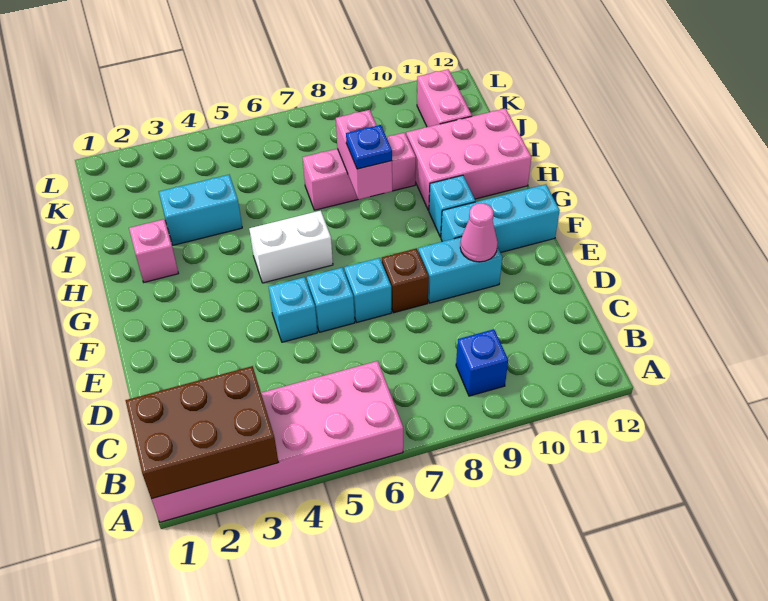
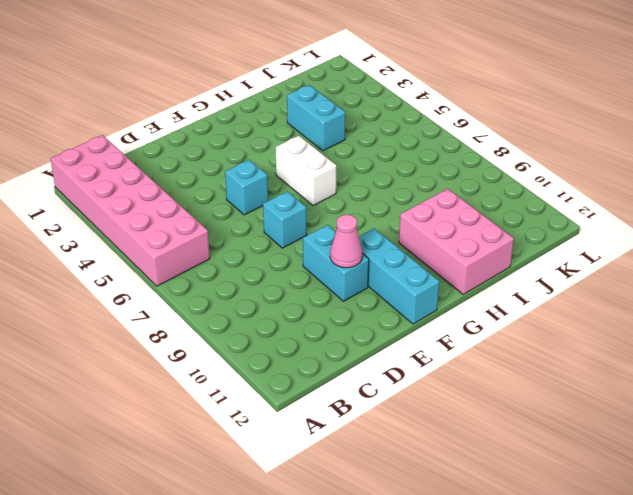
none -> blue brick B9 level 1
none -> cyan brick E6 level 1
none -> brown brick E8 level 1

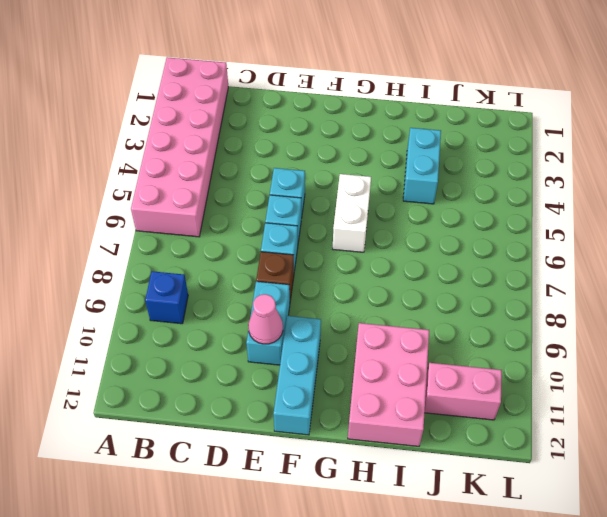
none -> cyan brick G10 level 1
none -> pink brick H2 level 1
none -> pink brick I7:I9 level 1

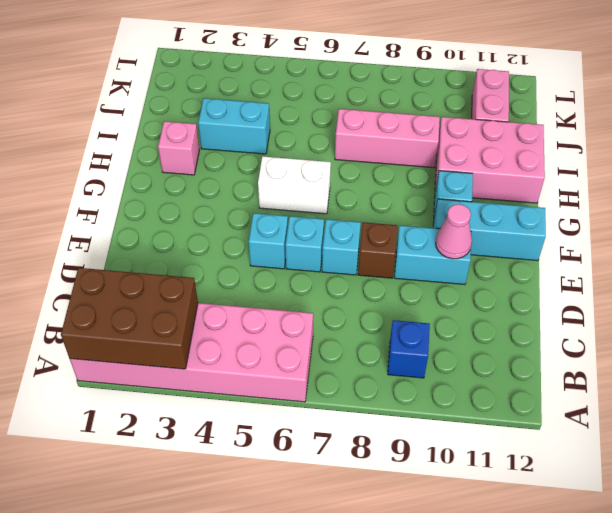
none -> pink brick H8:I8 level 2
none -> blue plate H8 level 3

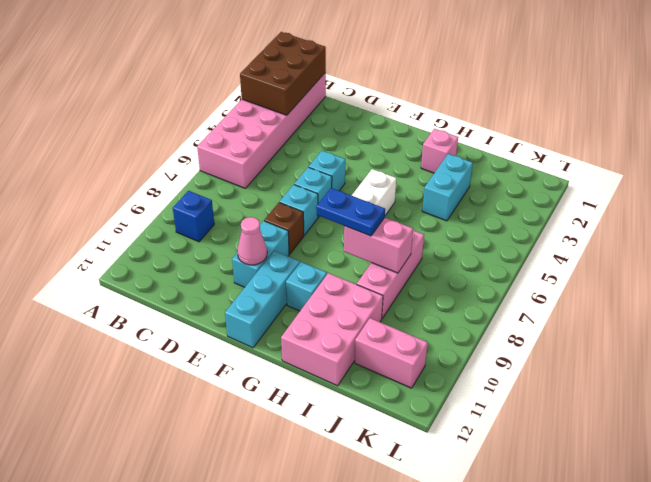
blue plate G8:H8 level 3 -> blue plate H8 level 3

